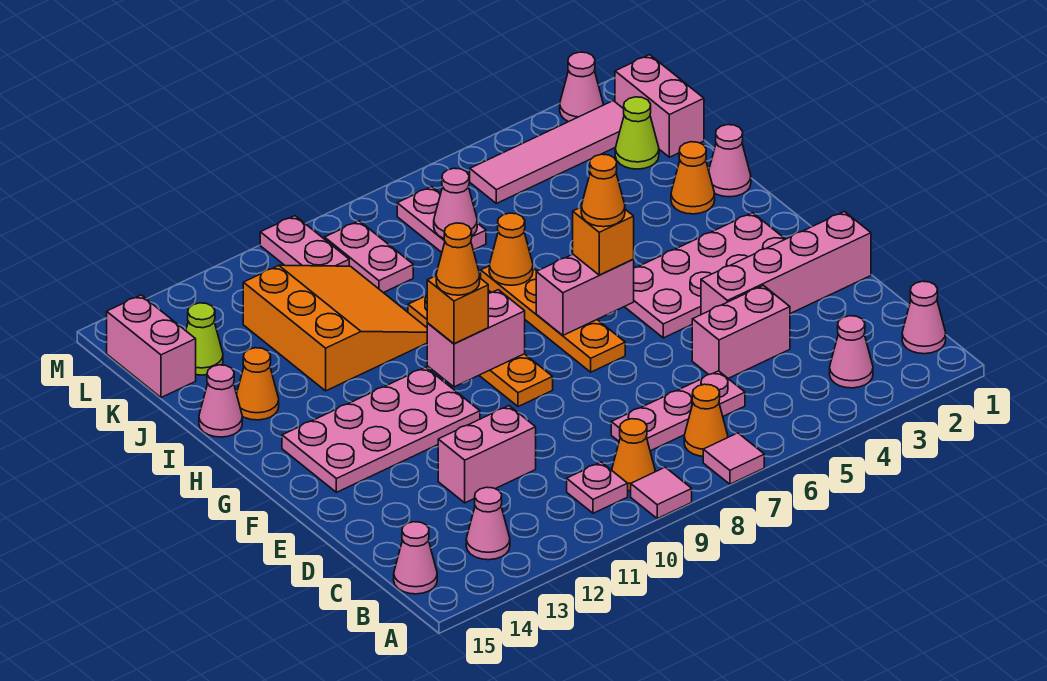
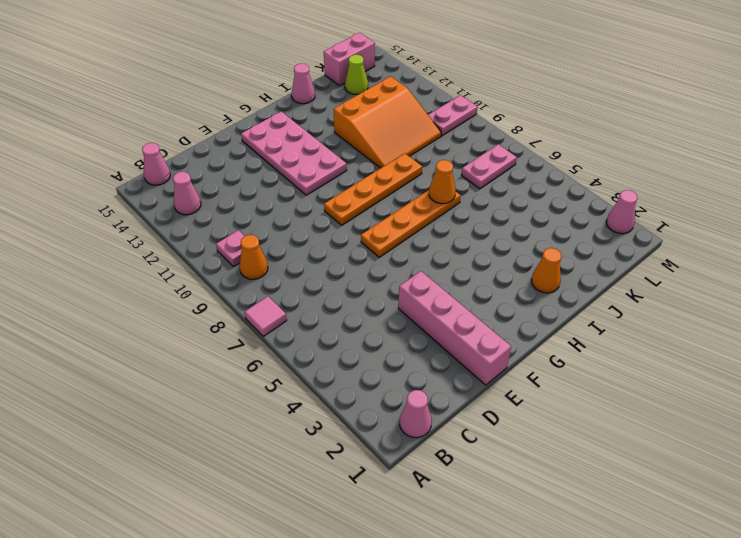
none -> pink tile A9 level 1
none -> pink cone B3 level 1
none -> orange cone B7 level 1
none -> pink plate C6:C8 level 1

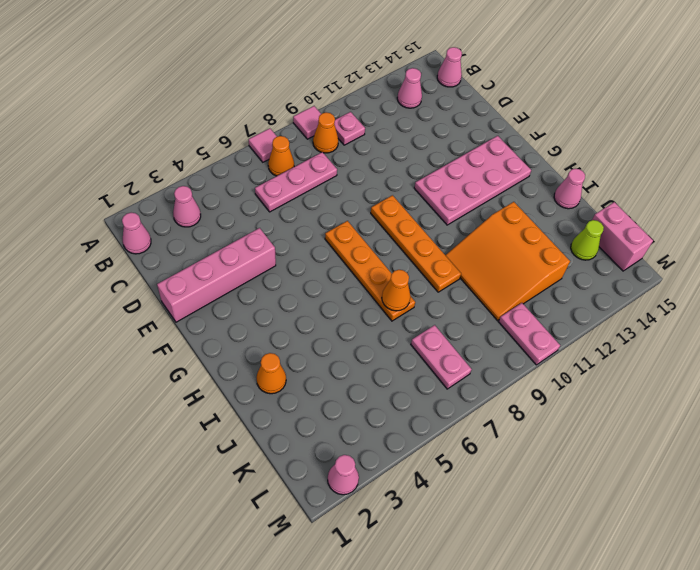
none -> pink brick D4:D5 level 1
none -> pink brick D11:D12 level 1
none -> pink plate F2:G5 level 1
none -> pink cone I1 level 1

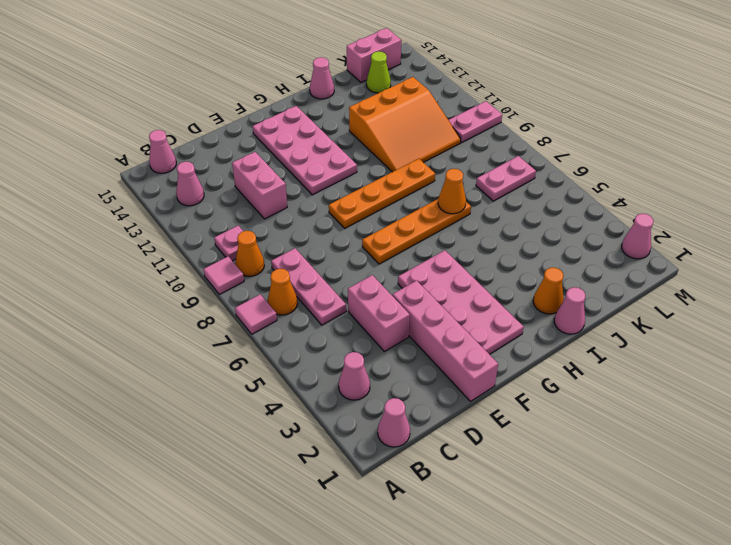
none -> orange cone I14 level 1
none -> pink brick K1:L1 level 1
none -> lime cone K2 level 1
none -> pink plate K9:L9 level 1

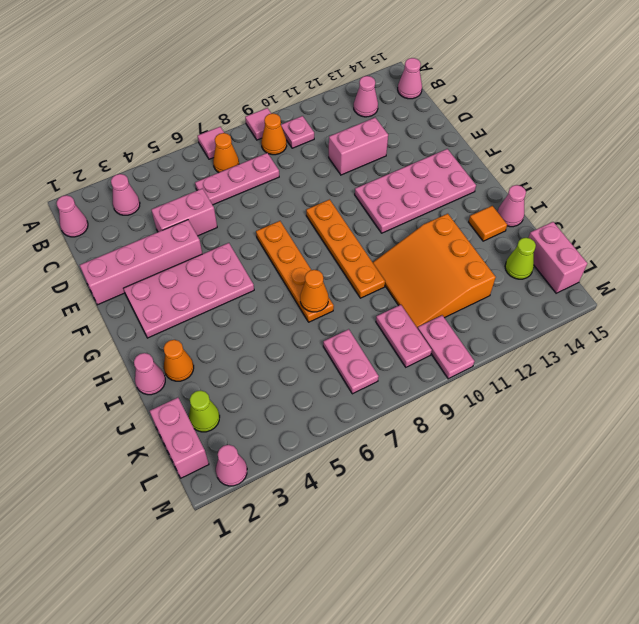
orange tile I14 level 1 -> orange cone I14 level 1
none -> pink tile L2:L5 level 1
none -> pink brick G6:G7 level 2
none -> pink brick G9:G10 level 2
none -> pink cone K7 level 2

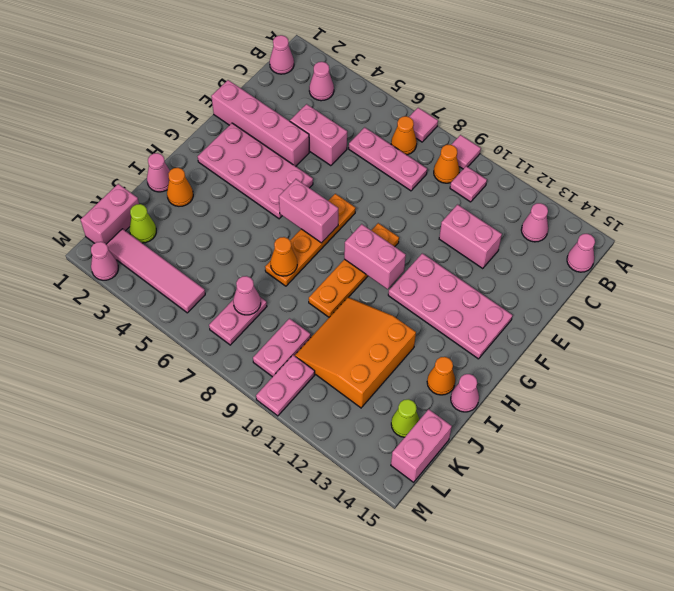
none -> orange brick G6 level 3
none -> orange brick G10 level 3
none -> orange cone G6 level 4
none -> orange cone G10 level 4

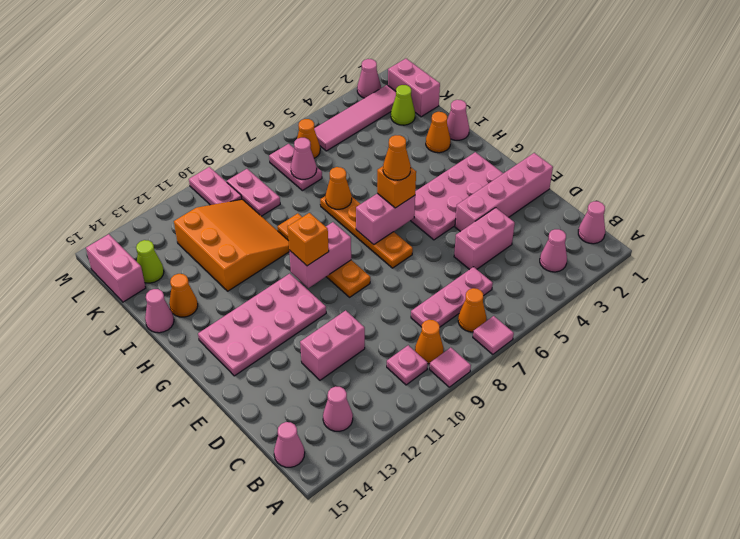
orange cone L6 level 1 -> orange cone G10 level 4

